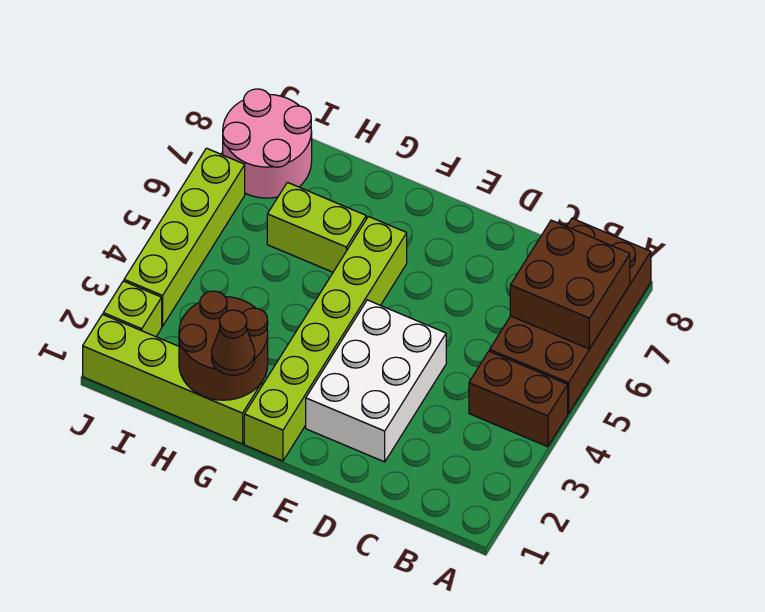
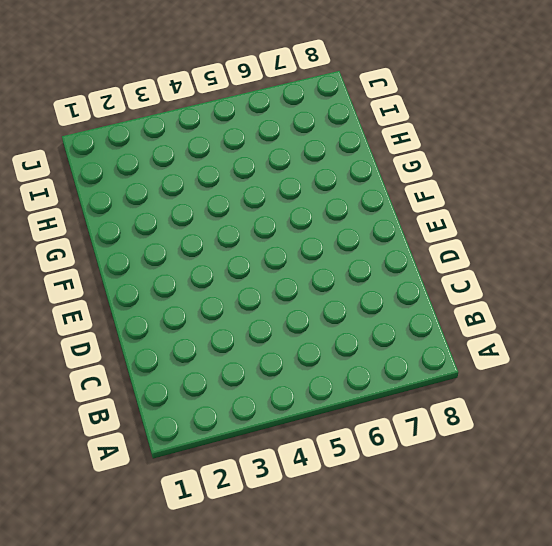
none -> brown brick A4:B4 level 1
none -> brown brick A5:B8 level 1
none -> white brick D2:E4 level 1

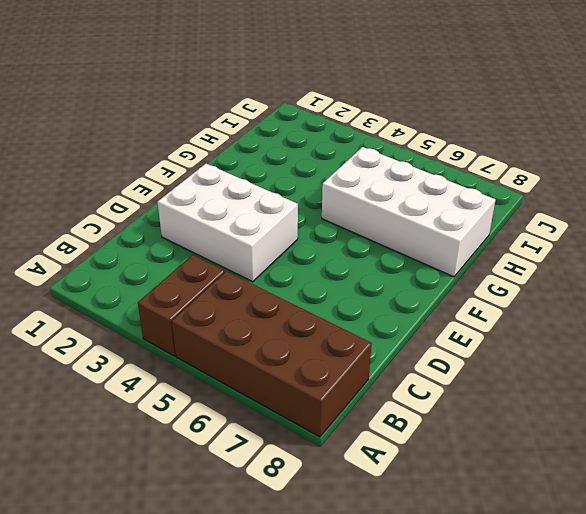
white brick G5:H8 level 1 -> lime brick G6:H6 level 1
none -> lime brick F1:F6 level 1
none -> lime brick G1:J1 level 1
none -> pink round brick I7:J8 level 1

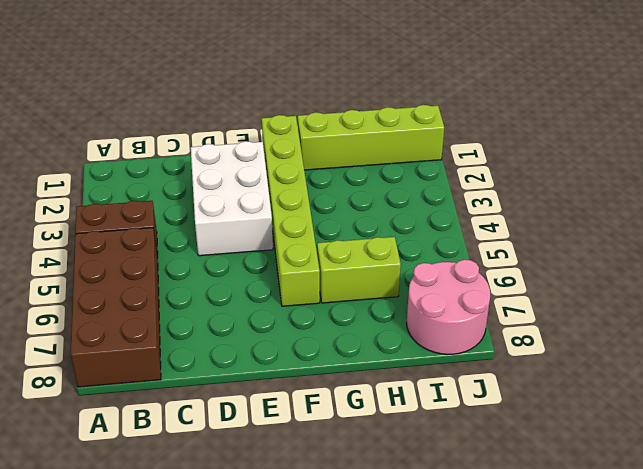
none -> lime brick J2 level 1
none -> lime brick J3:J6 level 1
none -> brown brick A6:B7 level 2

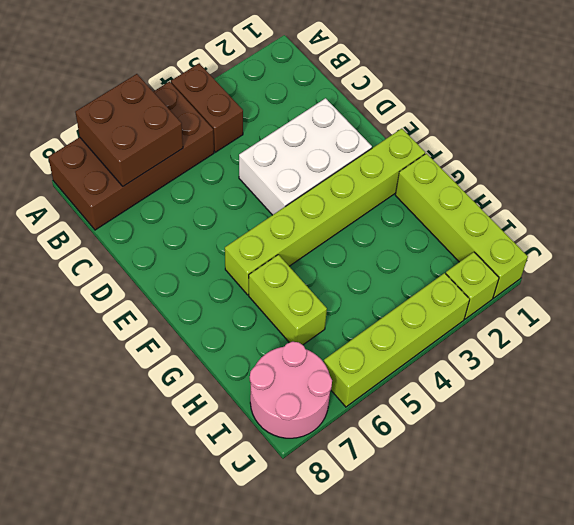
none -> brown round brick G1:H2 level 2
none -> brown cone G1 level 3

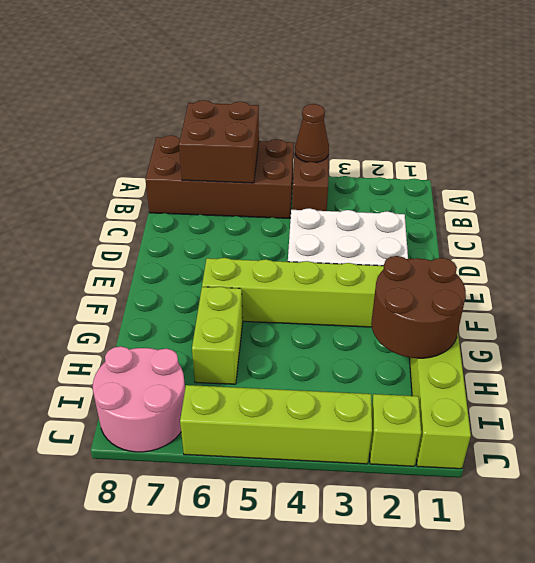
brown cone A4 level 2 -> brown cone G1 level 3

